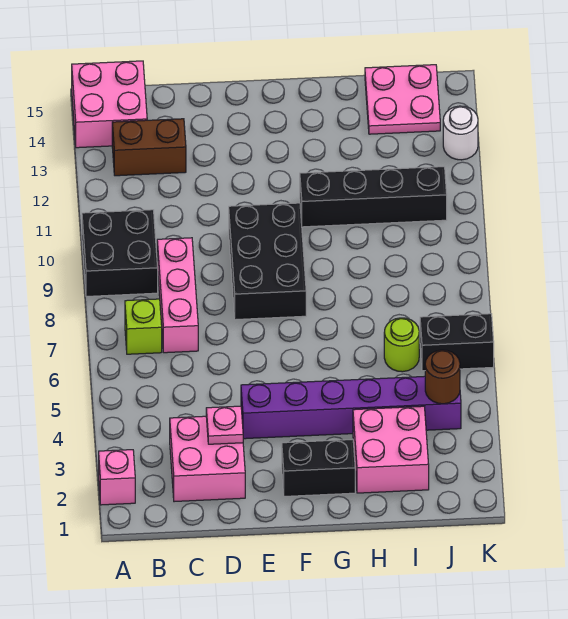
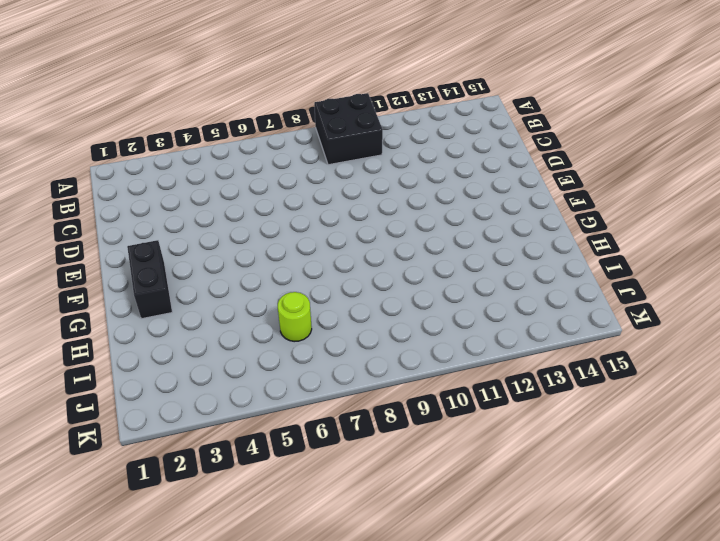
none -> pink brick A2 level 1
none -> pink brick A14:B15 level 1
none -> lime brick B7 level 1

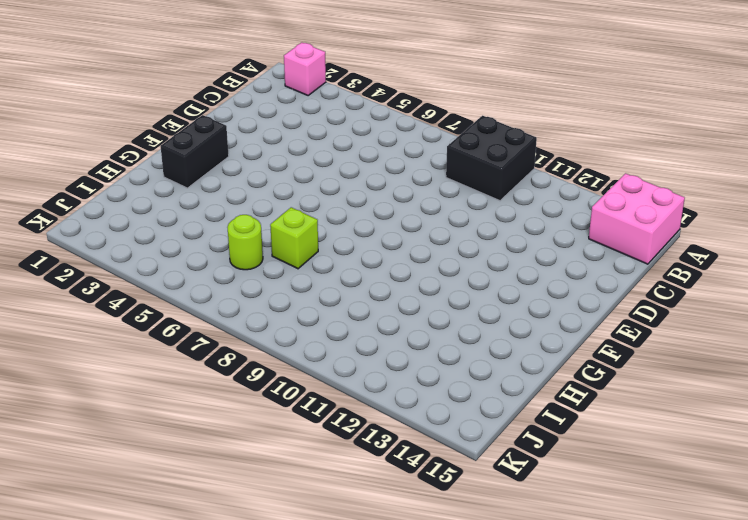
lime brick H7 level 1 -> lime brick B7 level 1
none -> brown brick B13:C13 level 1
none -> pink brick C2:D3 level 1
none -> pink brick C7:C9 level 1

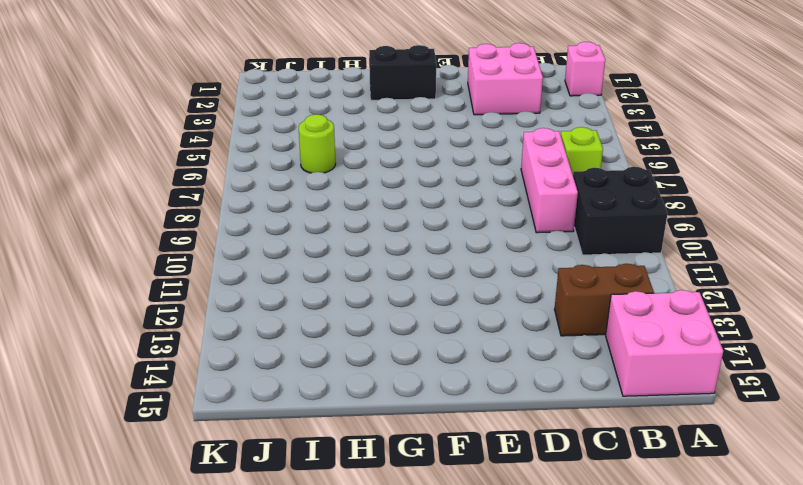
none -> purple brick E4:J4 level 1
none -> black brick E8:F10 level 1
none -> black brick G11:J11 level 1

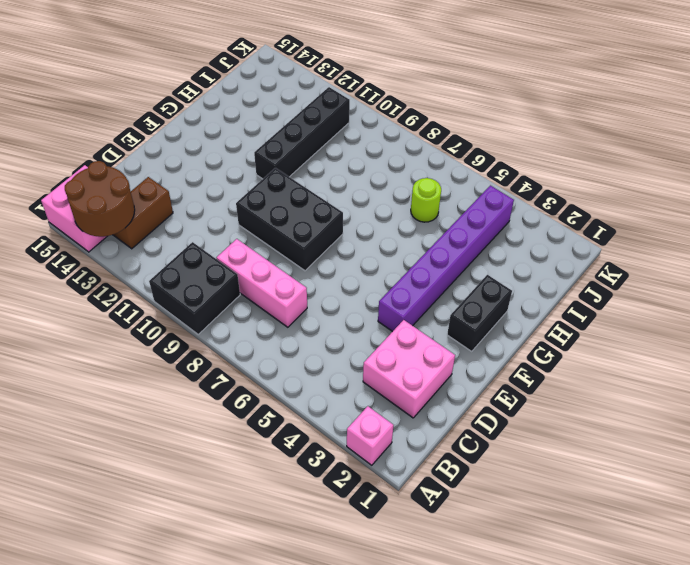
brown round brick A13:B14 level 2 -> none
none -> lime brick B7 level 1
none -> pink brick H2:I3 level 1
none -> pink plate I14:J15 level 1

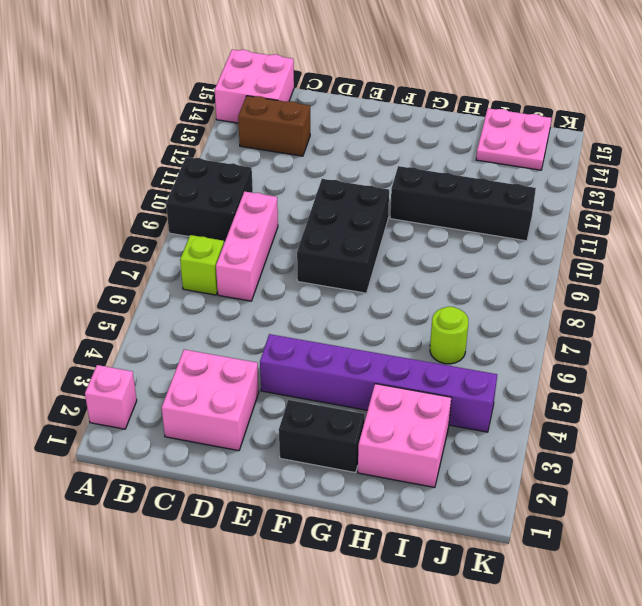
none -> black brick J6:K6 level 1
none -> white round brick K13 level 1
none -> pink plate D3 level 2

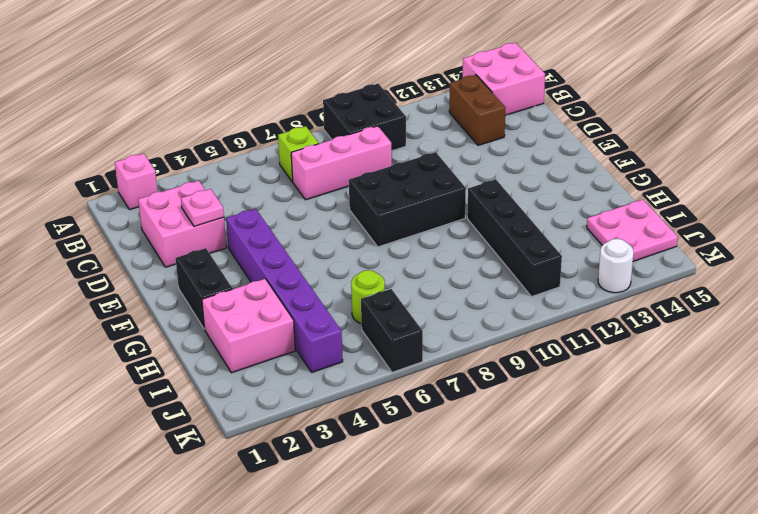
none -> brown round brick J4 level 2

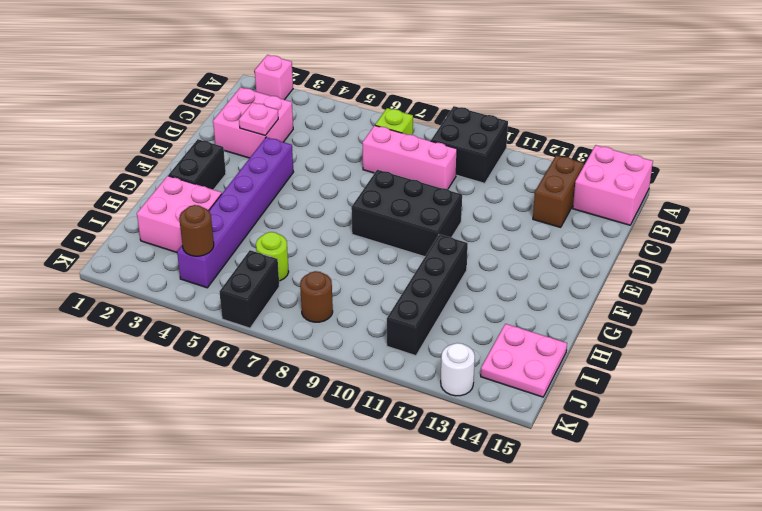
brown round brick J8 level 1 -> none

